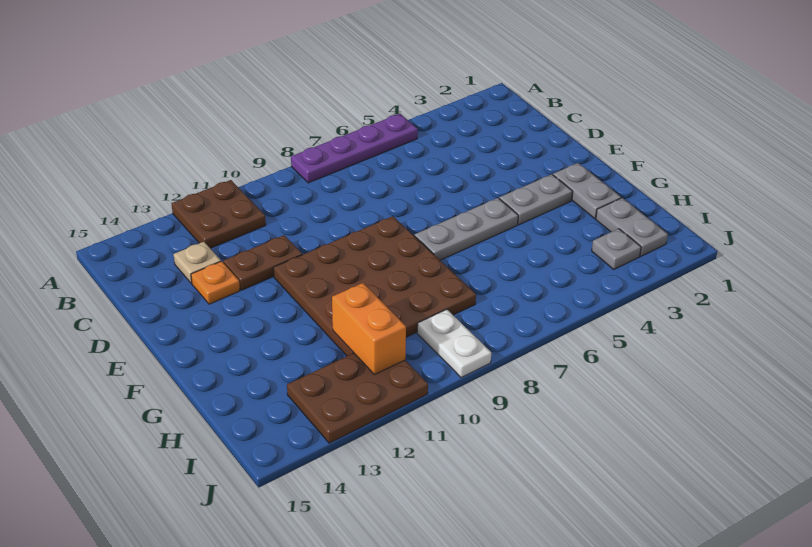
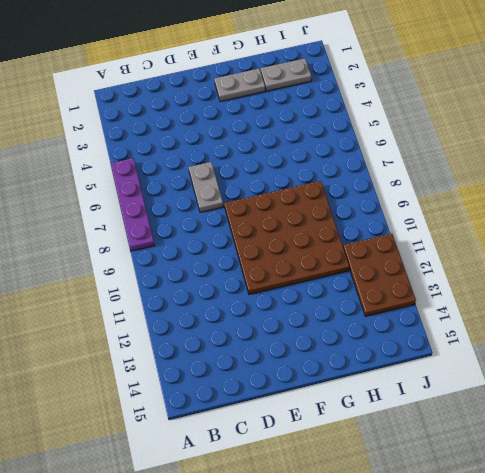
grey plate D6:D7 level 1 -> grey plate F3:F4 level 1
none -> brown plate A11:B12 level 1
none -> tan plate C13 level 1
none -> brown plate D11:D12 level 1

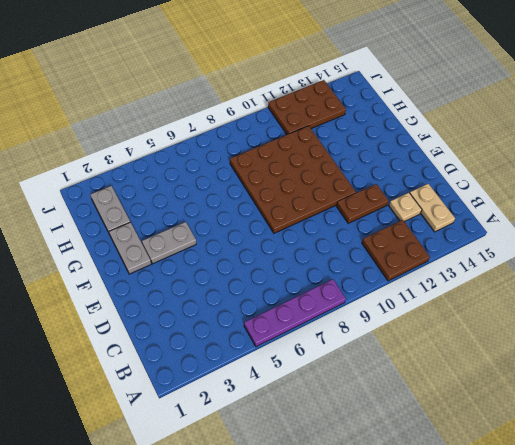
tan plate B14:C14 level 1 -> none
none -> orange plate D13 level 1
none -> grey plate F5:F7 level 1
none -> grey plate I3 level 1

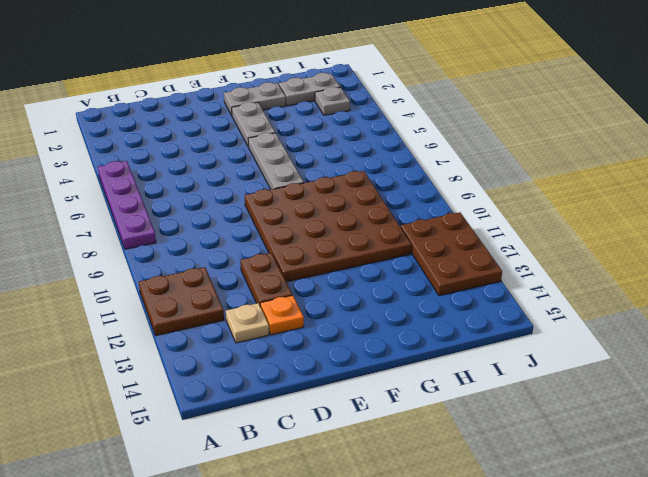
none -> white plate I9:J9 level 1
none -> orange brick H11:I11 level 2

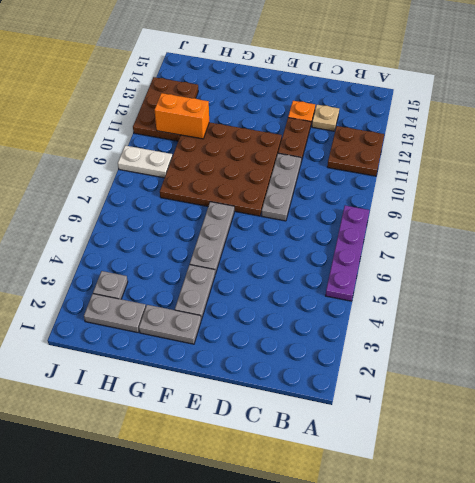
grey plate D8:D10 level 1 -> none

